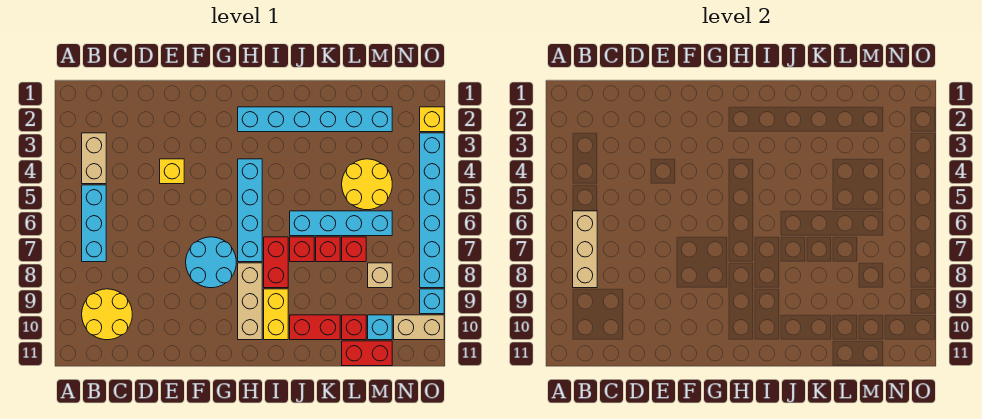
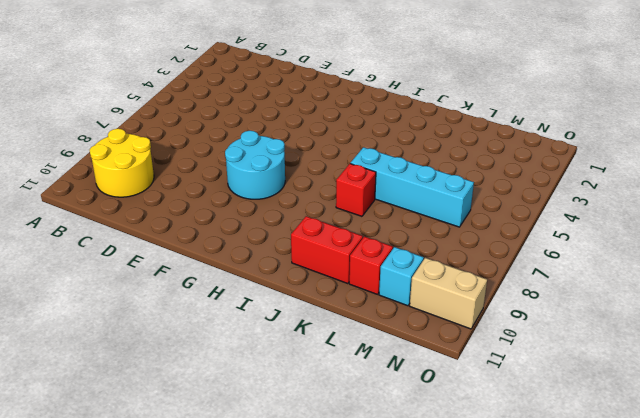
none -> tan brick B3:B4 level 1
none -> cyan brick B5:B7 level 1
none -> yellow brick E4 level 1

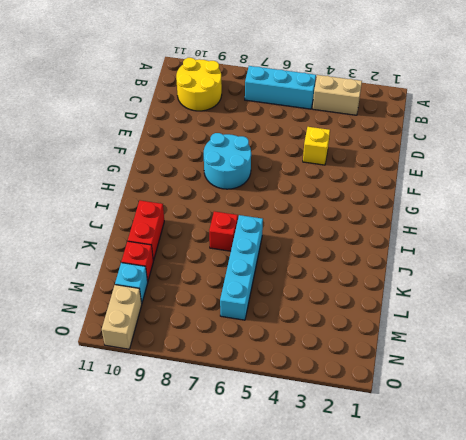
none -> cyan brick H2:M2 level 1
none -> cyan brick H4:H7 level 1
none -> tan brick H8:H10 level 1

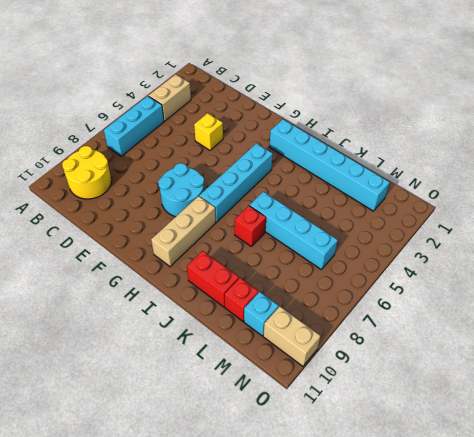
none -> red brick I7:I8 level 1
none -> yellow brick I9:I10 level 1
none -> red brick K7 level 1

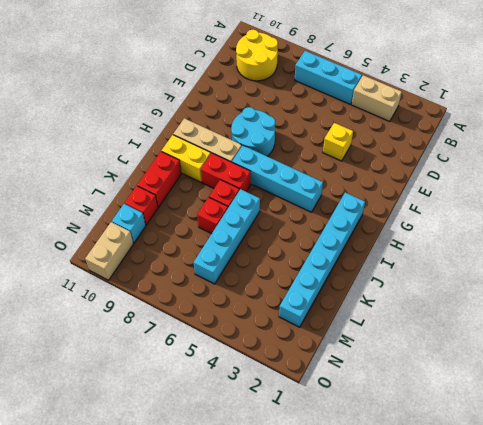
none -> yellow round brick L4:M5 level 1
none -> red brick L7 level 1
none -> red brick L11:M11 level 1

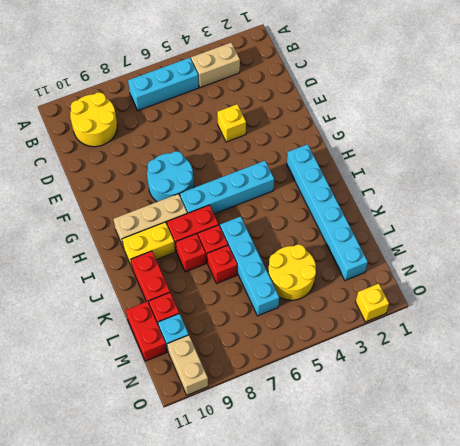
red brick J8 level 1 -> red brick L7 level 1
none -> tan brick M8 level 1
none -> cyan brick O3:O8 level 1
none -> cyan brick O9 level 1

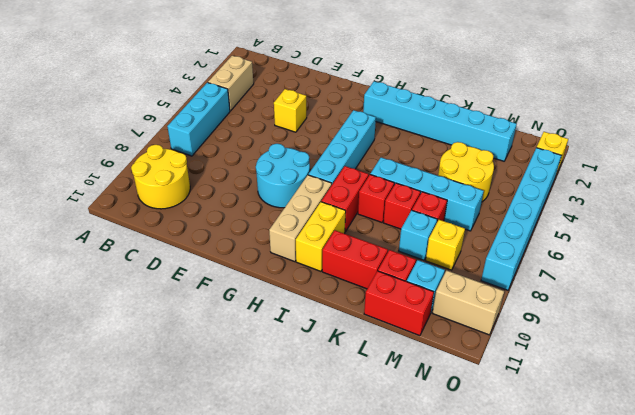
cyan brick L8 level 1 -> cyan brick O9 level 1
yellow brick M8 level 1 -> tan brick M8 level 1
none -> tan brick B6:B8 level 2

